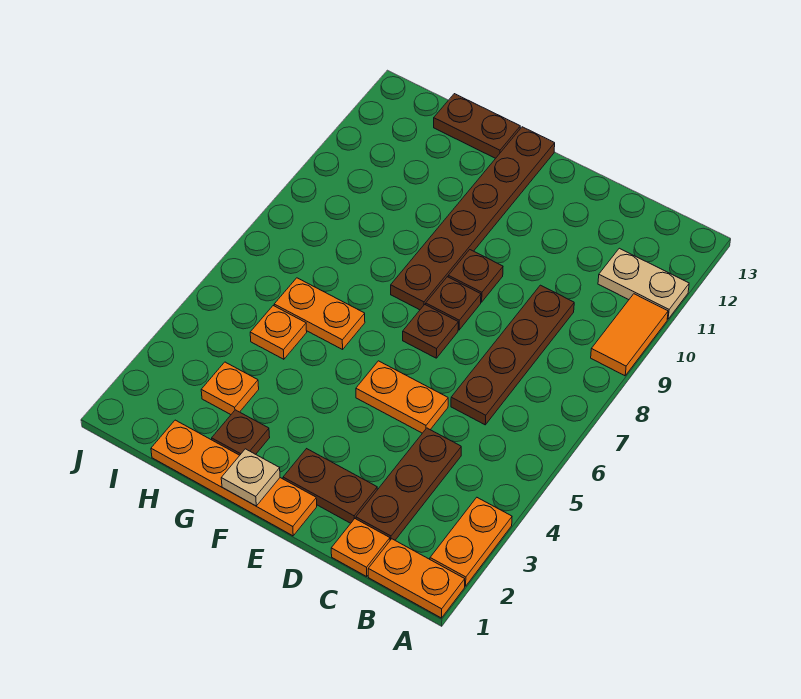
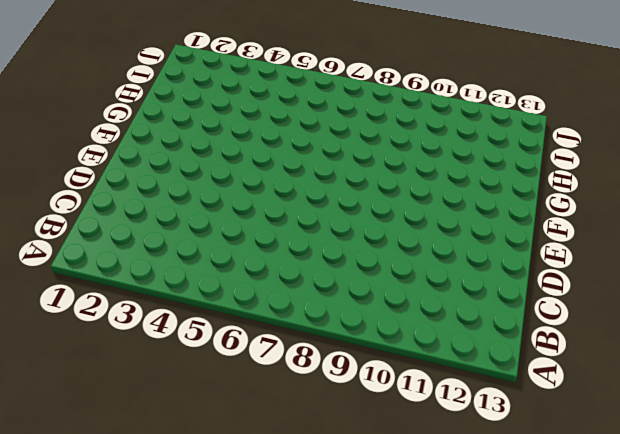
none -> orange plate A1:B1 level 1
none -> orange plate A2:A3 level 1
none -> orange tile A9:A10 level 1

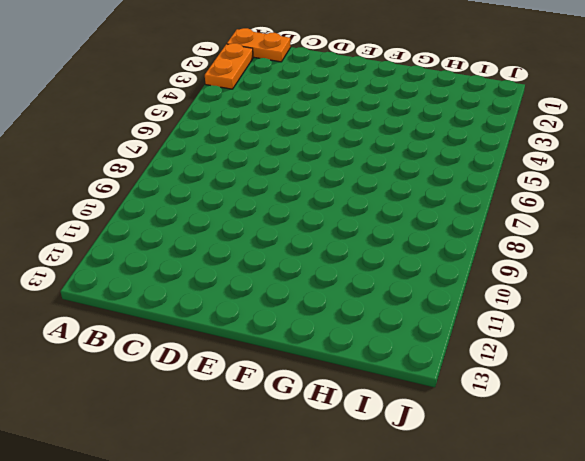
none -> orange tile A9:A10 level 1
none -> tan plate A11:B11 level 1
none -> orange plate C1 level 1

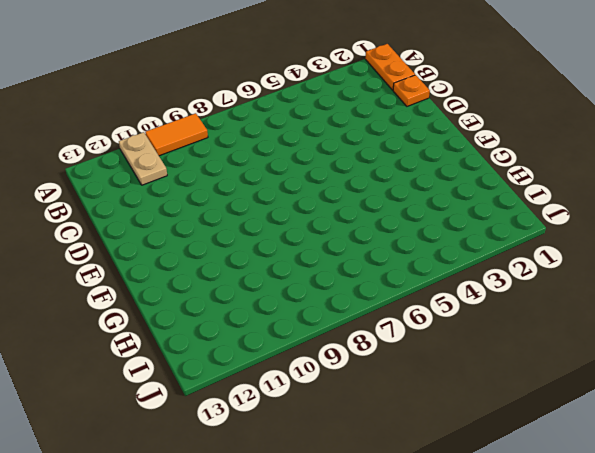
none -> orange plate A2:A3 level 1
none -> brown plate C2:C4 level 1
none -> brown plate C6:C9 level 1

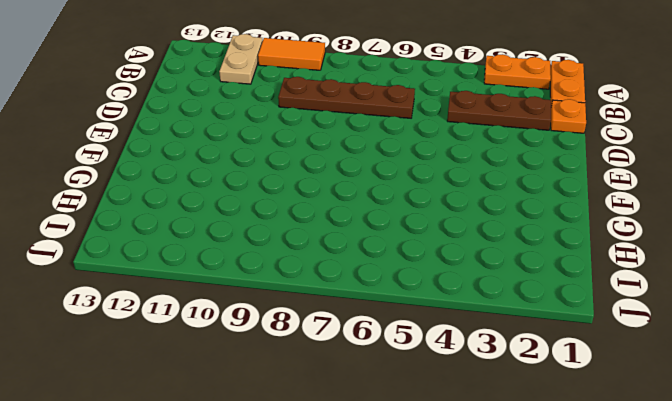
none -> brown plate D2:E2 level 1
none -> orange plate D5:E5 level 1
none -> orange plate E1:H1 level 1

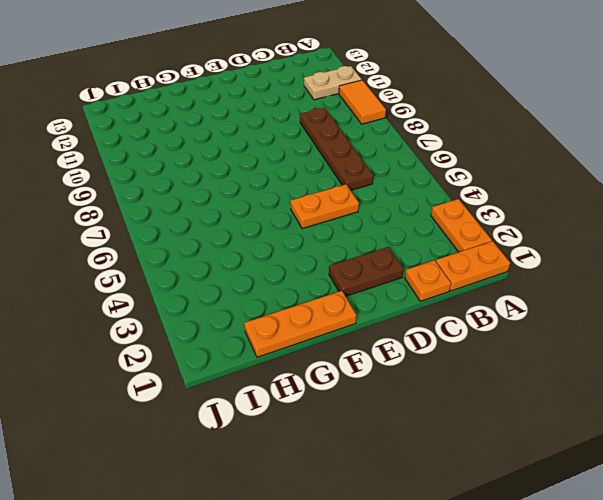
orange plate F1:H1 level 1 -> orange plate E1:H1 level 1
none -> brown plate C2:C4 level 1
none -> brown plate E7 level 1
none -> brown plate E8 level 1

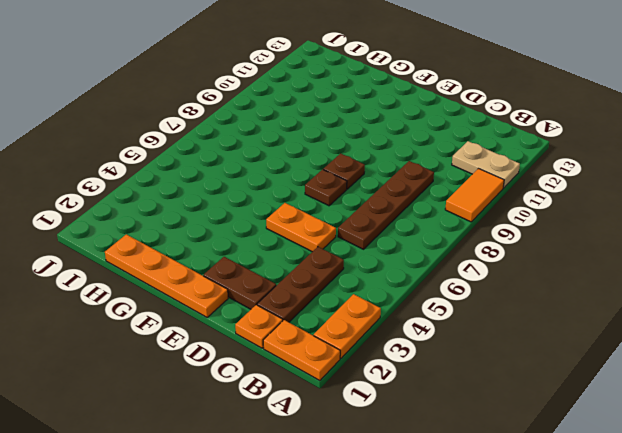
none -> brown plate E9 level 1
none -> brown plate F8:F13 level 1
none -> brown plate G2 level 1

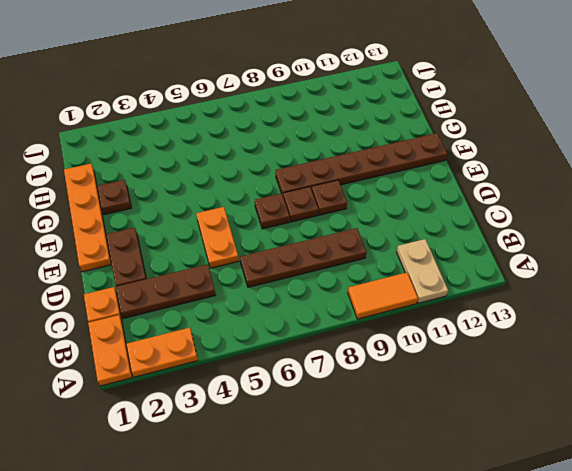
none -> orange plate G6:H6 level 1
none -> brown plate G13:H13 level 1
none -> orange plate H3 level 1

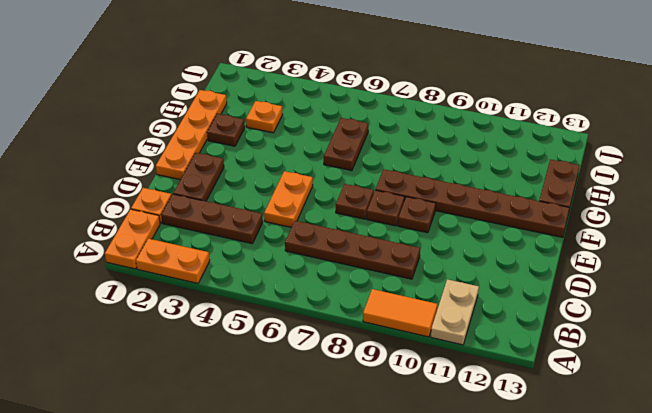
brown plate G6:H6 level 1 -> orange plate G6:H6 level 1
none -> orange plate H5 level 1
none -> tan plate F1 level 2

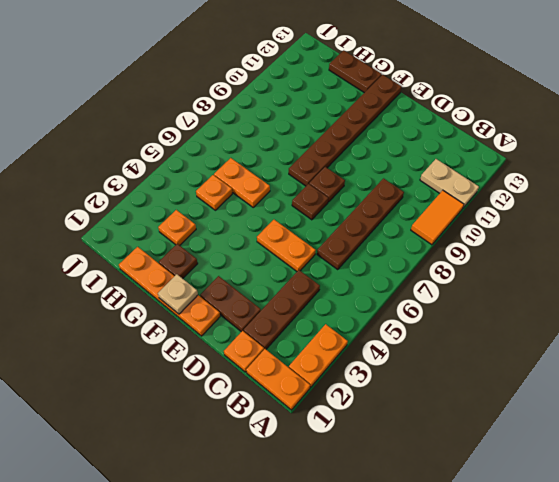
none -> brown plate E9 level 1

